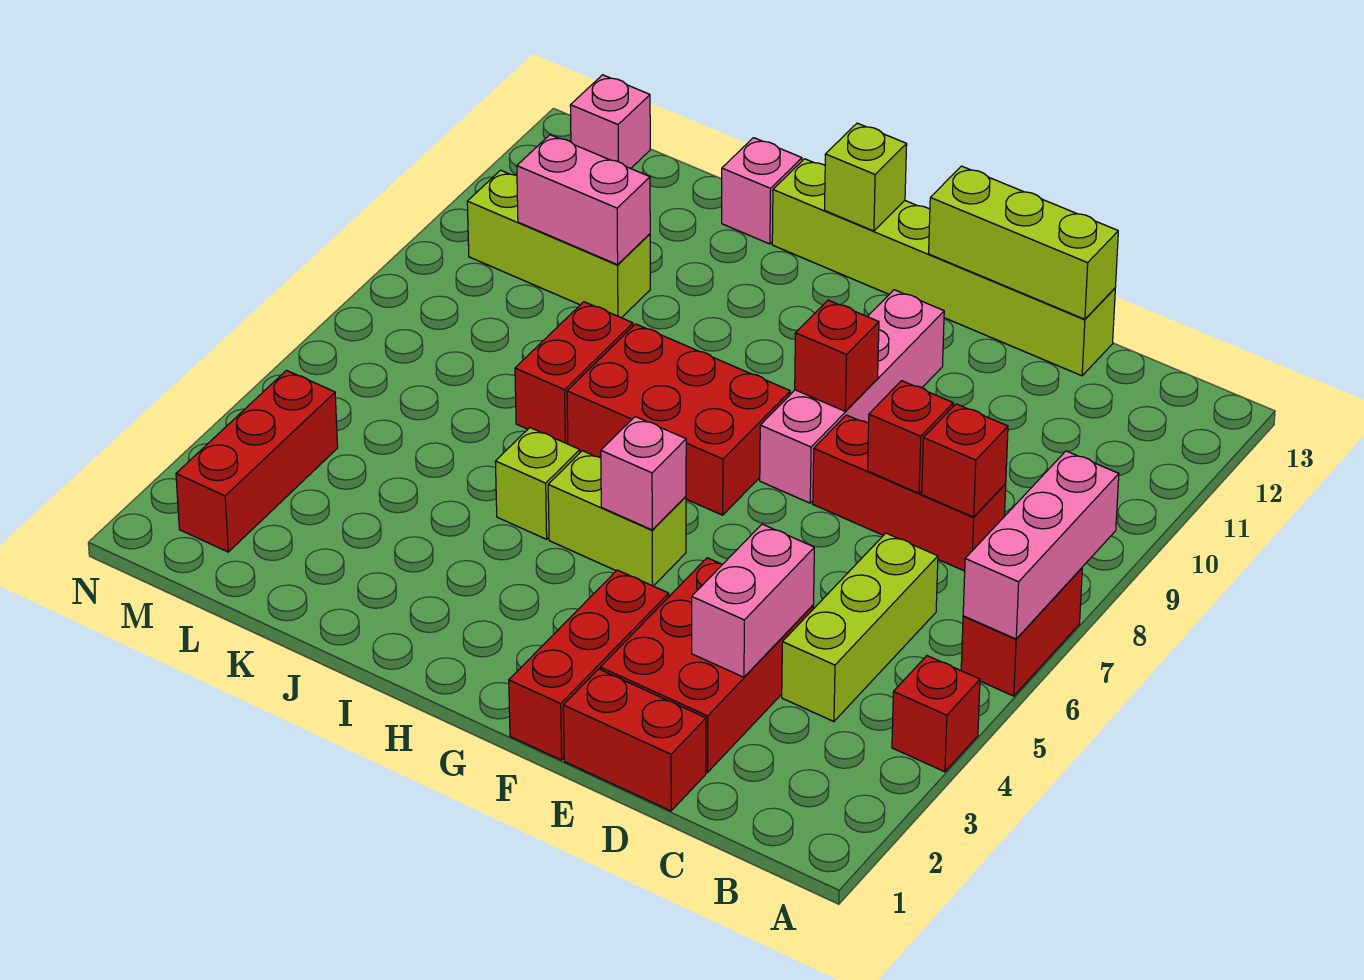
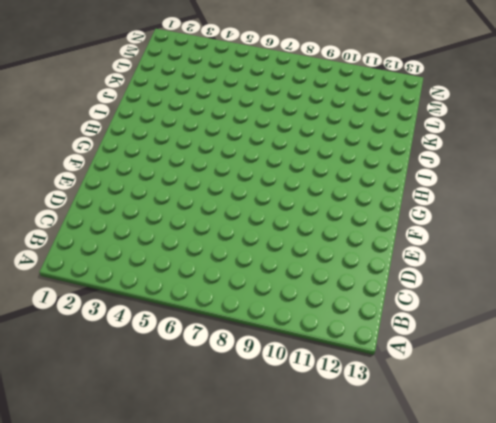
none -> red brick A4 level 1
none -> red brick A6:A7 level 1
none -> lime brick C4:C6 level 1

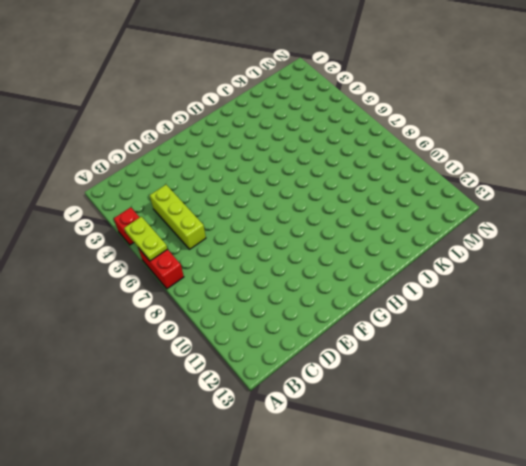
lime plate A5:A6 level 2 -> pink brick A6:A8 level 2
none -> red brick C8:E8 level 1
none -> red brick D1:E1 level 1
none -> red brick D2:E4 level 1

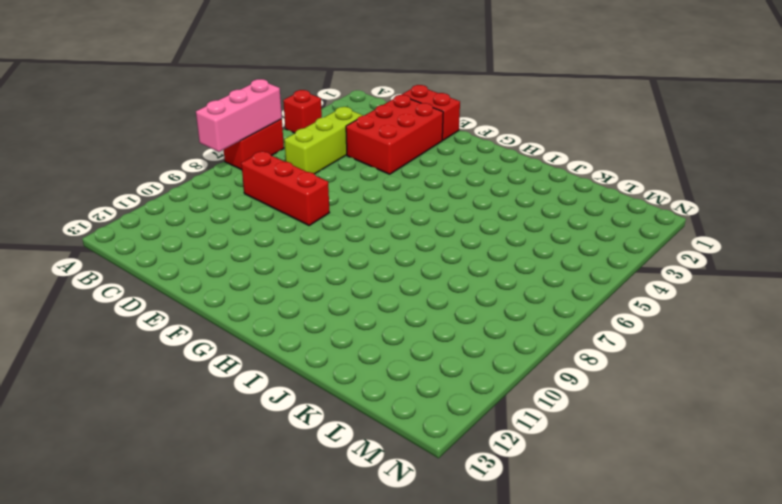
none -> lime brick D13:I13 level 1
none -> red brick F1:F3 level 1
none -> pink brick F8:F11 level 1

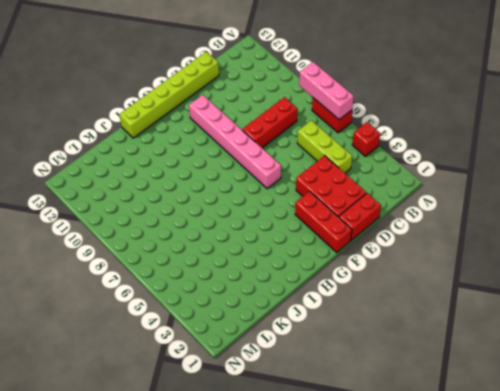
pink brick F6:F11 level 1 -> pink brick F8:F11 level 1
none -> lime brick G5:H5 level 1
none -> red brick G7:I8 level 1
none -> lime brick I5 level 1

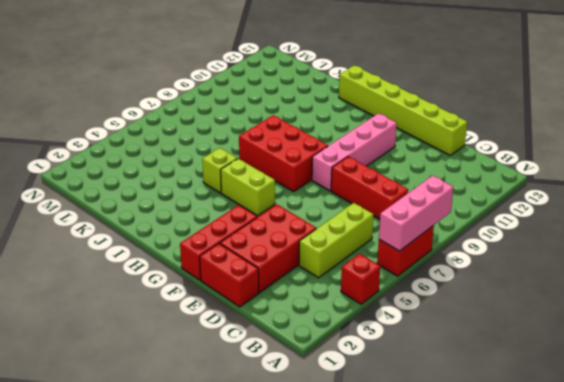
none -> red brick J7:J8 level 1
none -> pink brick J13 level 1
none -> lime brick K10:M10 level 1

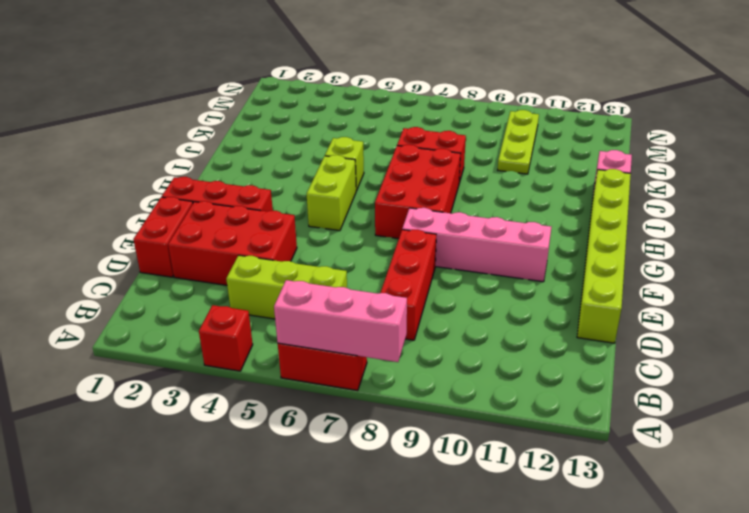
lime plate K10:M10 level 1 -> lime brick K10:M10 level 1
none -> red brick M2:M4 level 1
none -> pink brick M13 level 1
none -> red brick C8 level 2

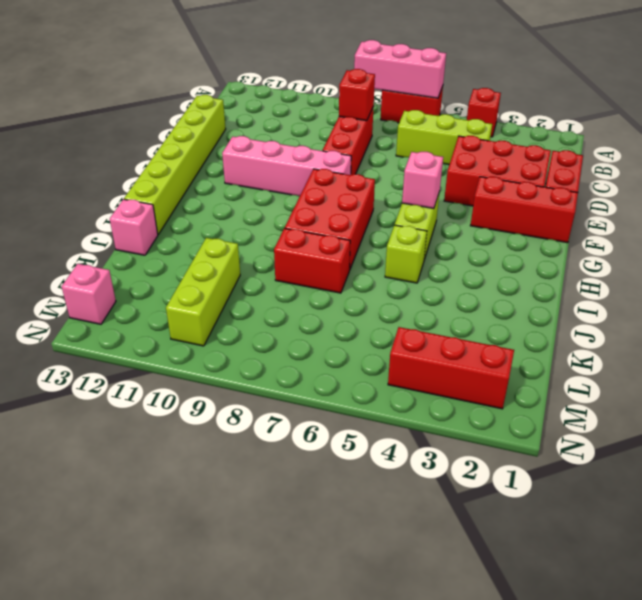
none -> pink brick D3:D4 level 2
none -> red brick D8 level 2
none -> lime brick D13:F13 level 2

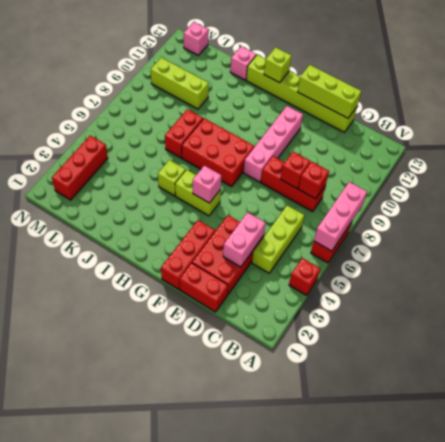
none -> red brick F9 level 2
none -> pink brick K10:L10 level 2

